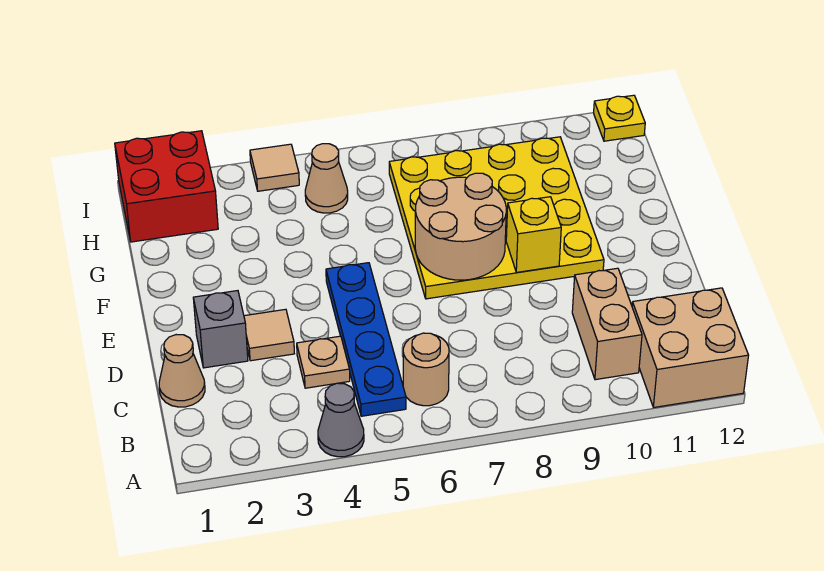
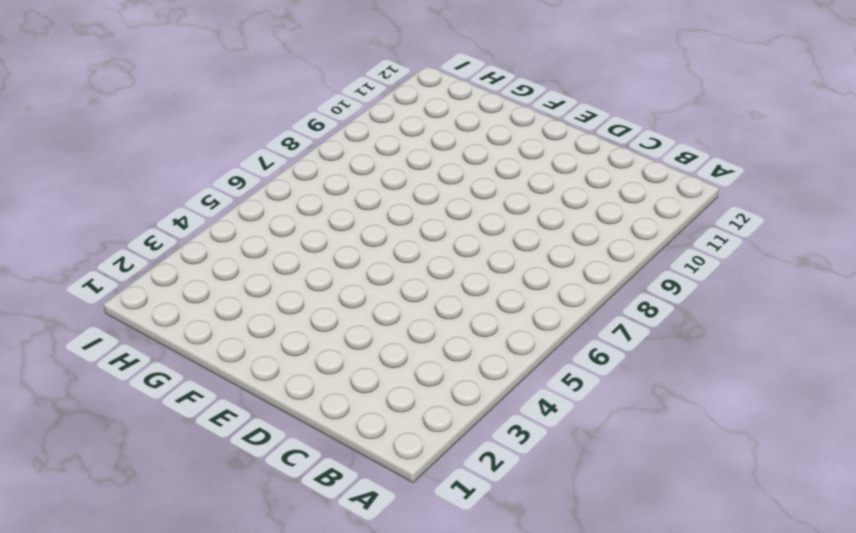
none -> grey cone A4 level 1
none -> tan brick A11:B12 level 1
none -> blue plate B5:E5 level 1

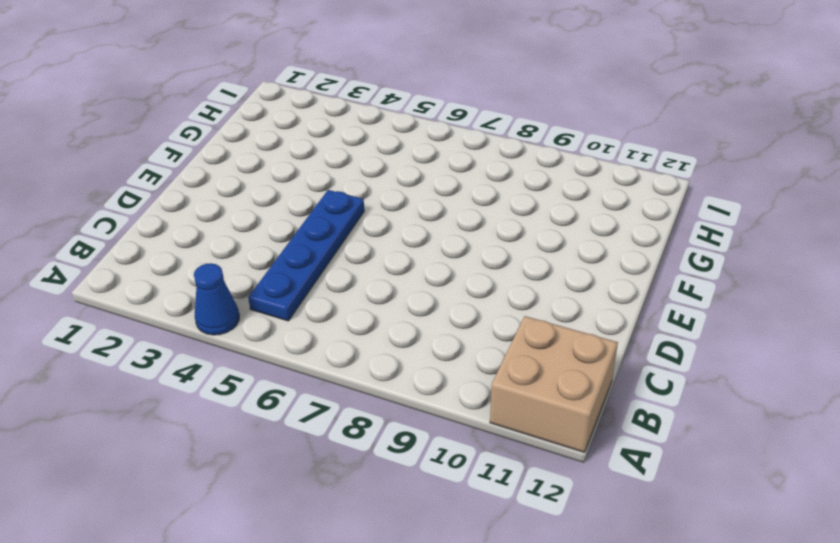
blue cone A4 level 1 -> grey cone A4 level 1
none -> tan round brick B6 level 1
none -> tan brick B10:C10 level 1
none -> tan cone C1 level 1

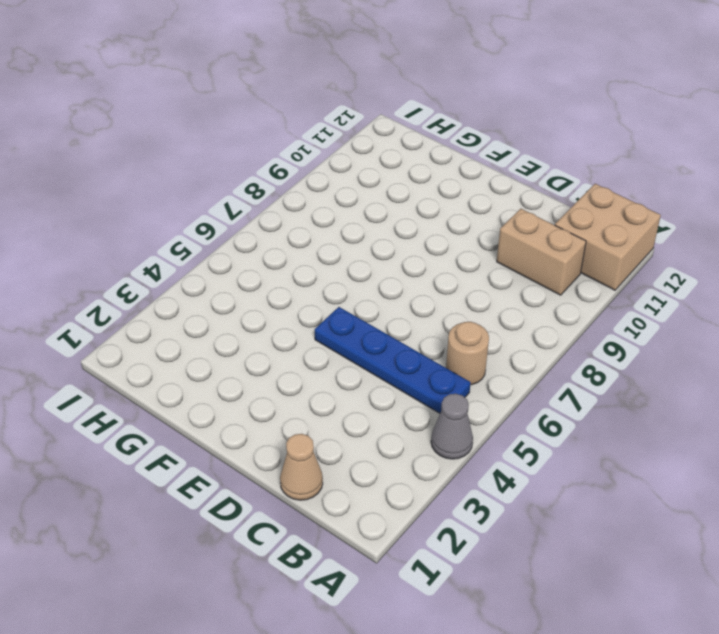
none -> tan plate C4 level 1
none -> grey brick D2 level 1
none -> tan tile D3 level 1

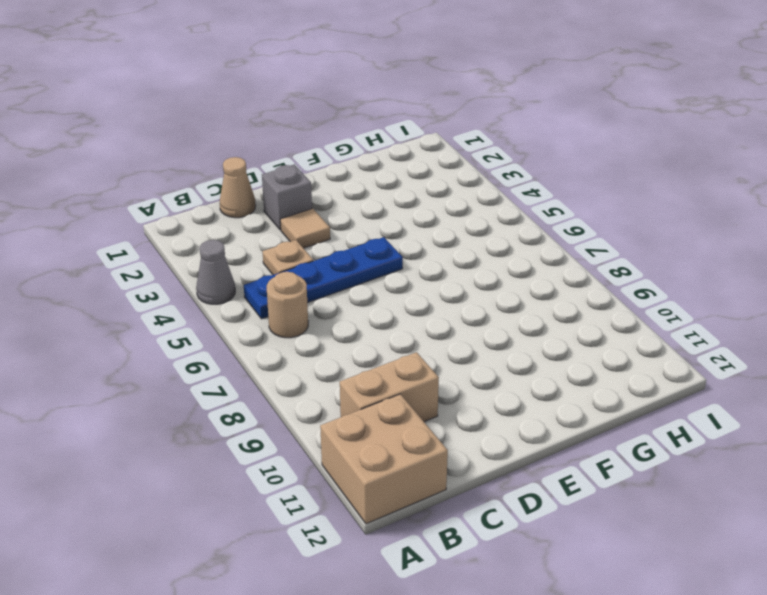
none -> yellow plate E7:H10 level 1
none -> red brick H1:I2 level 1
none -> tan cone H5 level 1

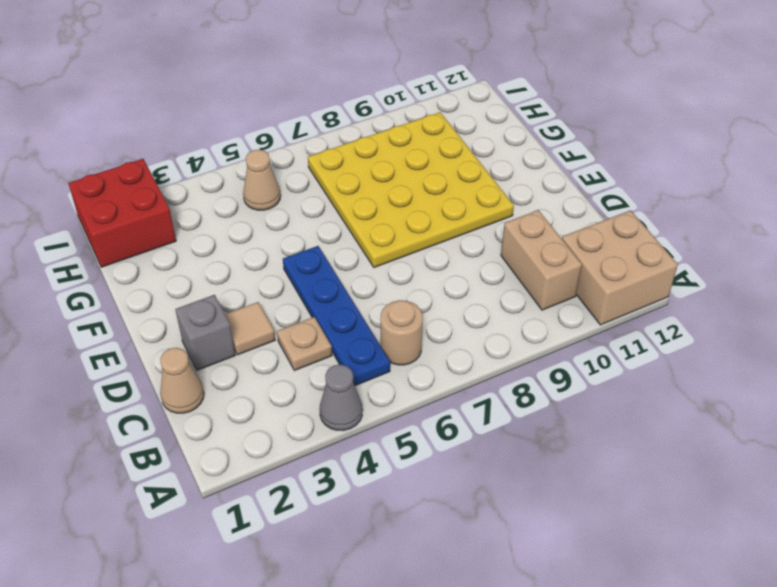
none -> tan tile I4 level 1
none -> yellow plate I12 level 1
none -> tan round brick E7:F8 level 2

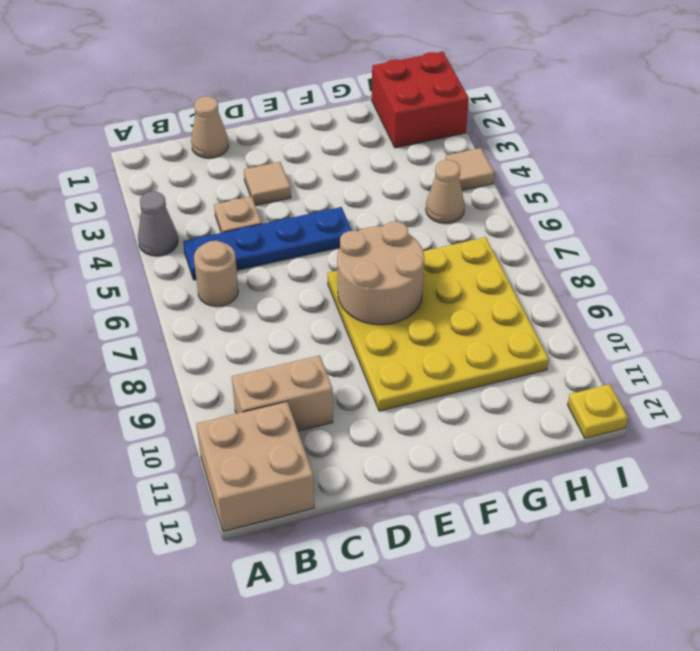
none -> grey brick D2 level 1
none -> yellow brick E9 level 2

